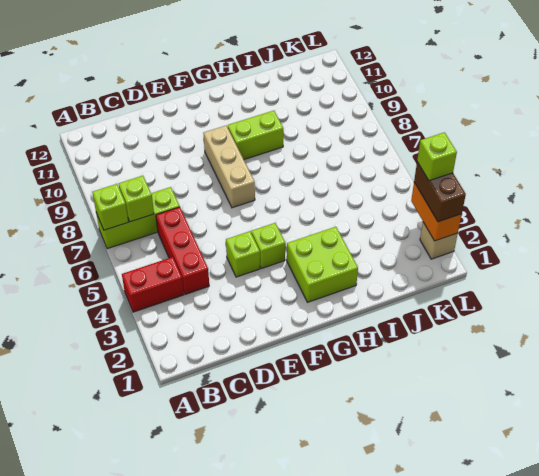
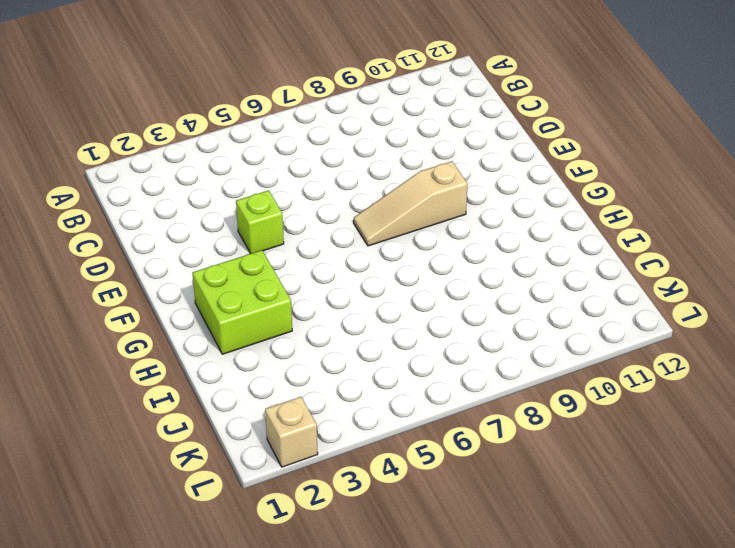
tan slope F7:F9 level 1 top 9 -> tan brick F7:F9 level 1
none -> red brick A4:B4 level 1
none -> lime brick A7:C7 level 1
none -> red brick C4:C6 level 1

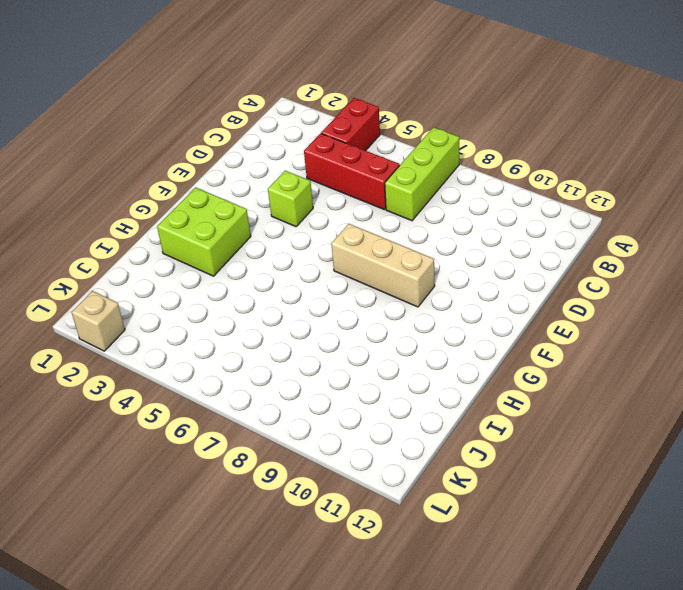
none -> lime brick F4 level 1
none -> lime brick G9:H9 level 1
none -> lime brick A7 level 2

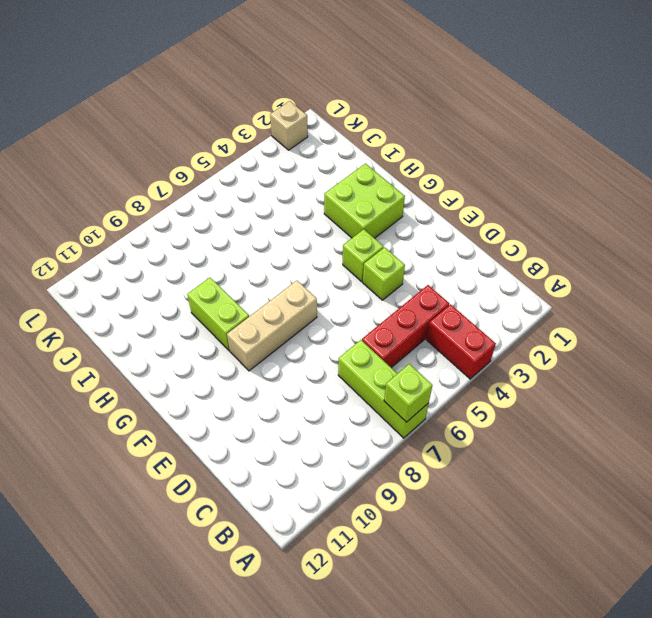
none -> lime brick B7 level 2
none -> orange brick L2:L3 level 2
none -> brown brick L2:L3 level 3

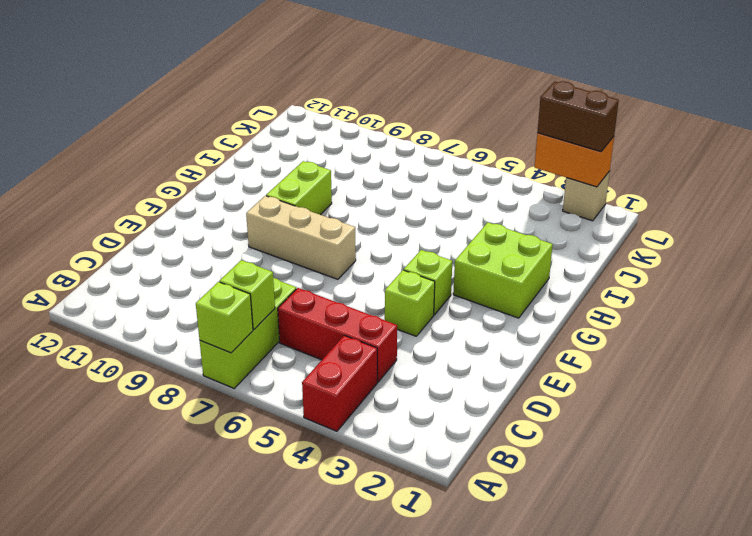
none -> lime brick L3 level 4

